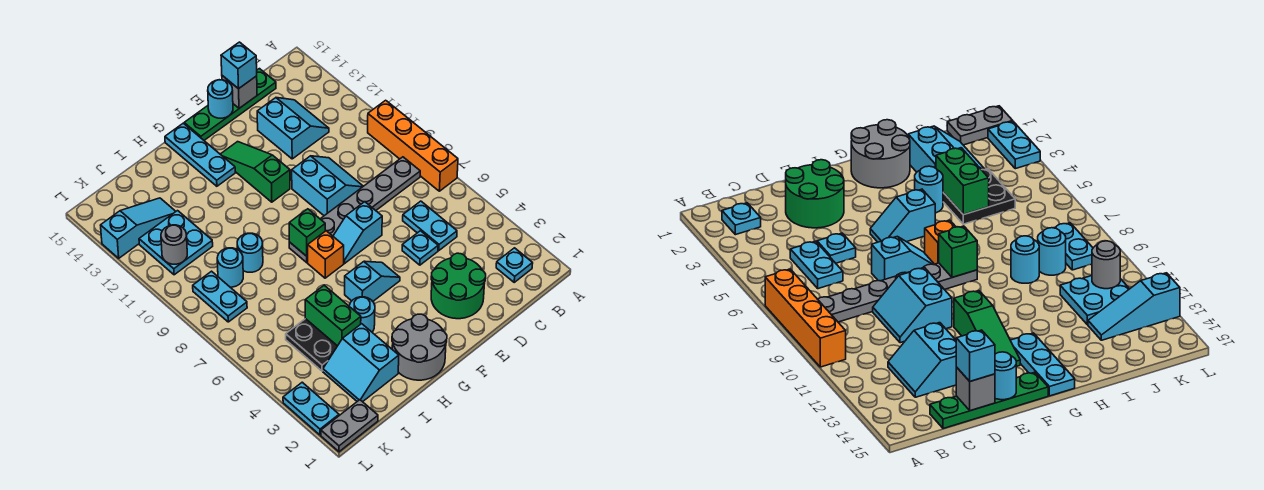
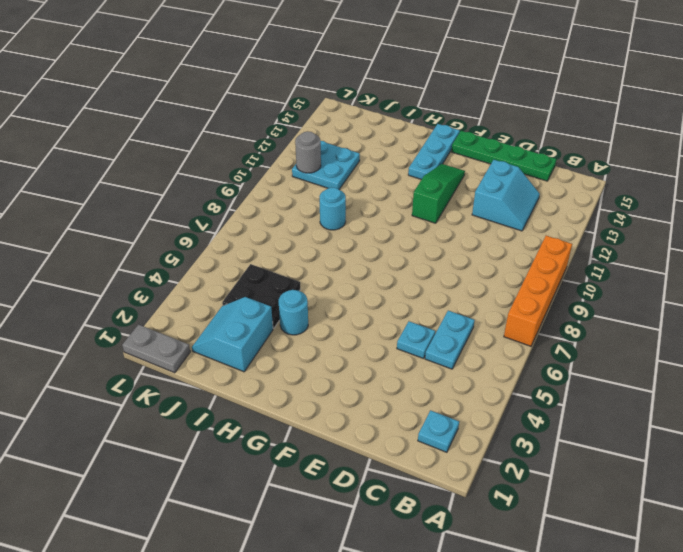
none -> grey plate B8:G8 level 1
none -> green round brick D2:E3 level 1
none -> cyan slope D9:E10 level 1 top E
none -> cyan slope E7:F7 level 1 top E

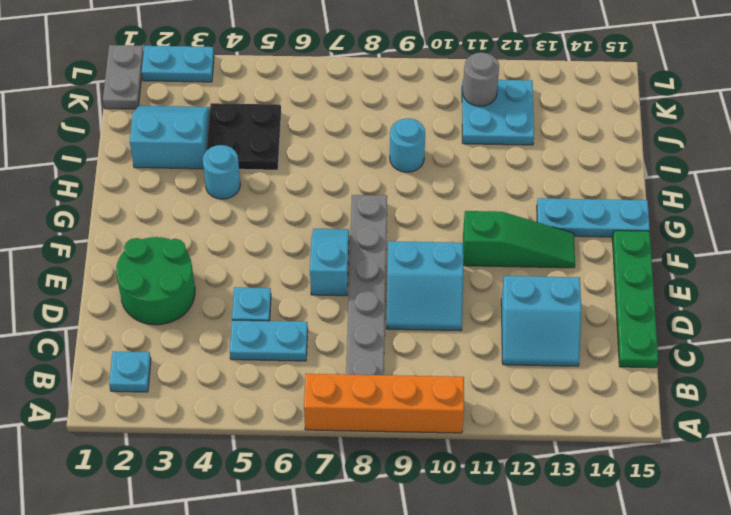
none -> cyan slope F5:G5 level 1 top G
none -> grey round brick G1:H2 level 1
none -> orange brick G7 level 1
none -> cyan round brick J9 level 1

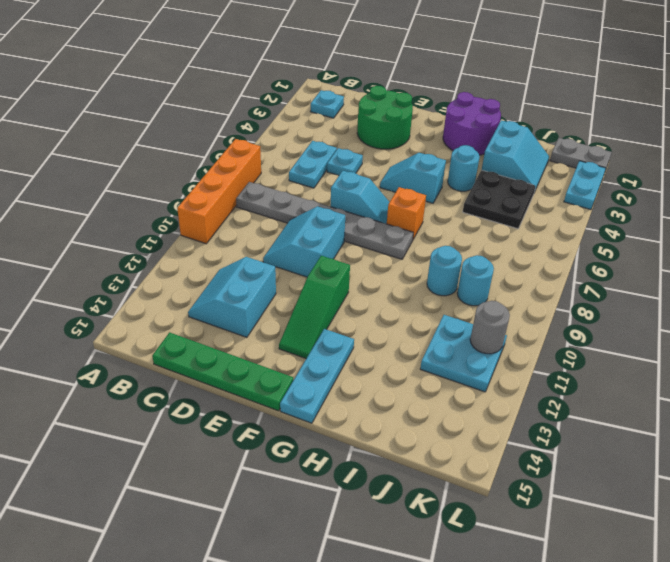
purple round brick G1:H2 level 1 -> grey round brick G1:H2 level 1
none -> cyan slope J13:L13 level 1 top L
none -> cyan plate K8:K9 level 1
none -> grey brick D15 level 2
none -> cyan round brick E15 level 2

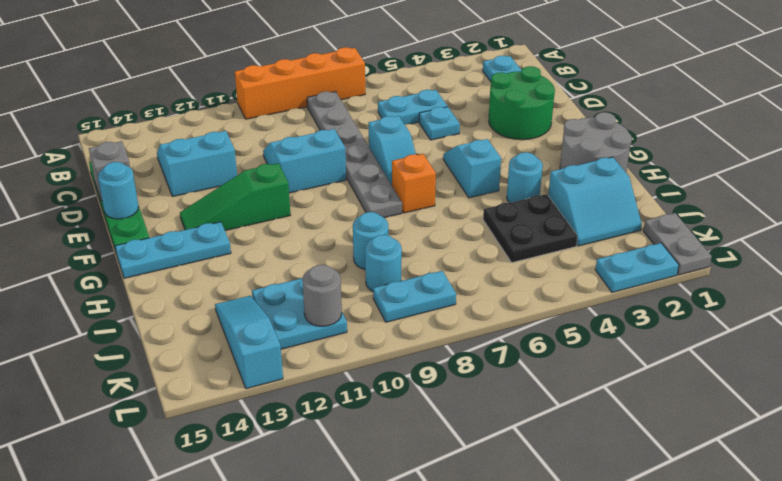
none -> green brick G8 level 2
none -> green brick I4:I5 level 2
none -> cyan brick D15 level 3

